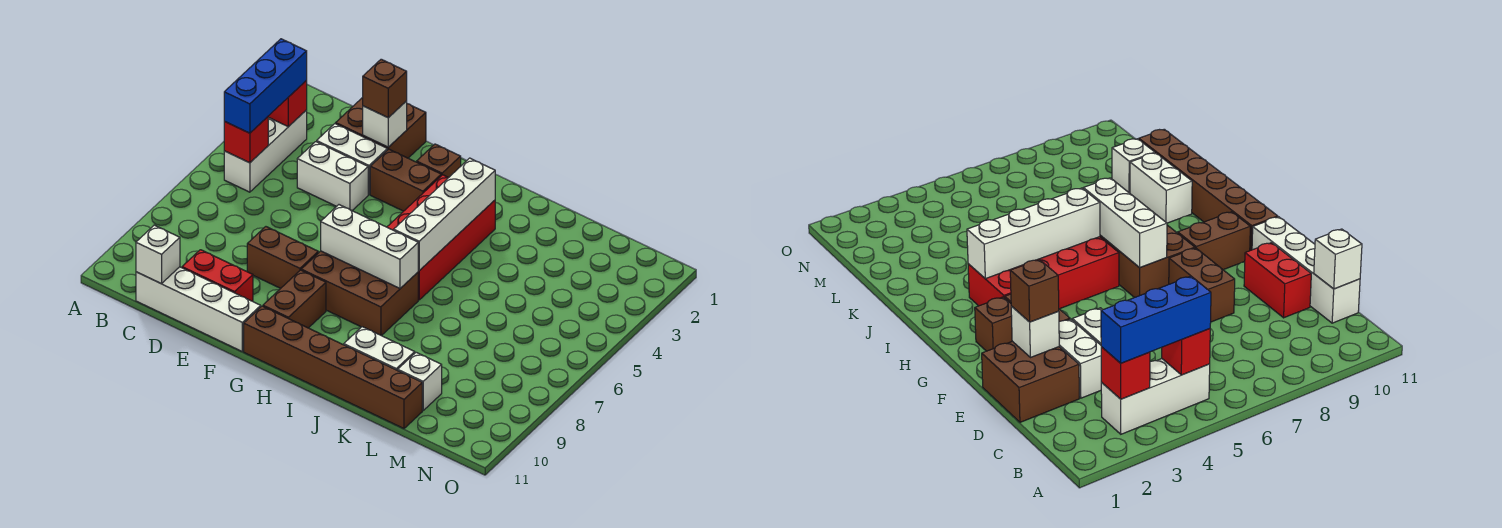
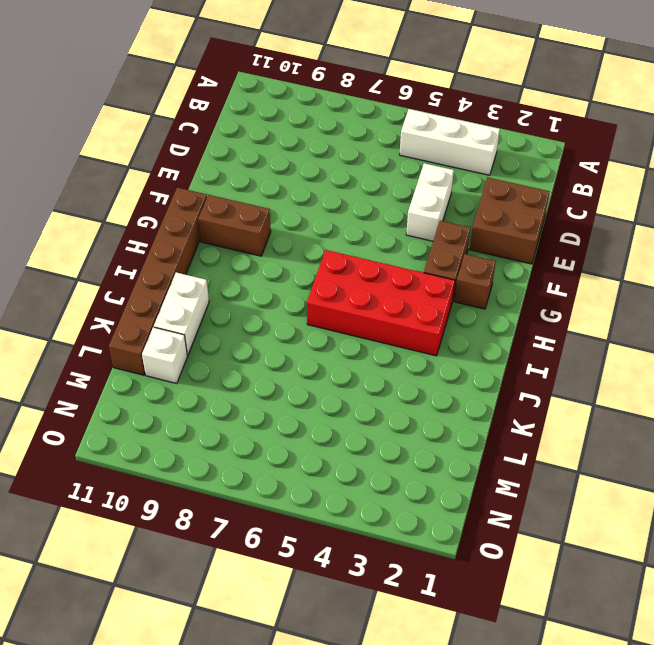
none -> white brick C11:F11 level 1
none -> white brick D3:E3 level 1
none -> red brick D10:E10 level 1

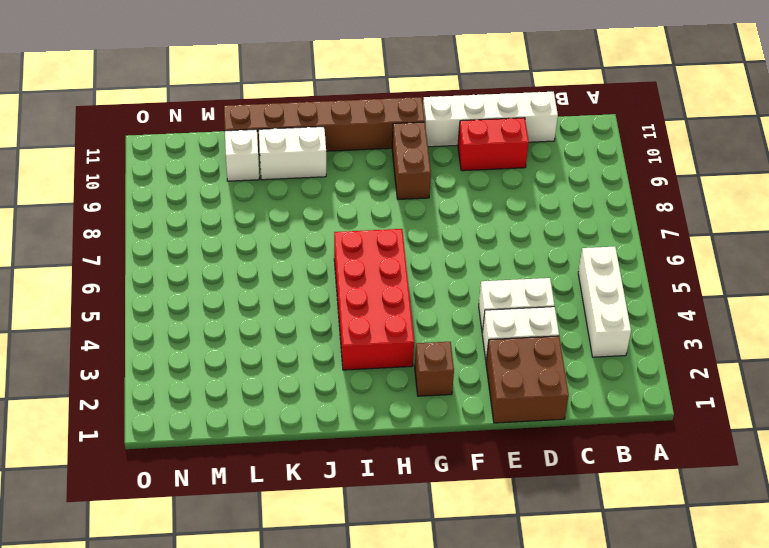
none -> brown brick E8:F8 level 1
none -> brown brick F3:G3 level 1
none -> brown brick G7:I8 level 1

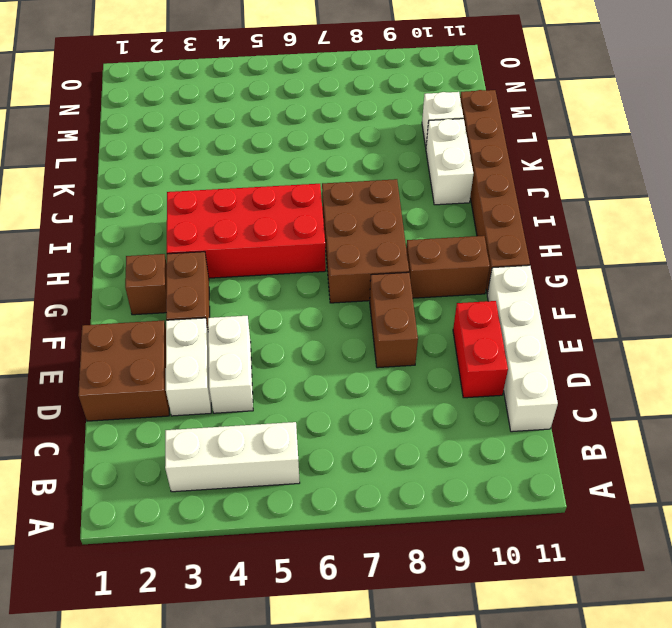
none -> red brick B3 level 2
none -> red brick B5 level 2
none -> white brick C11 level 2

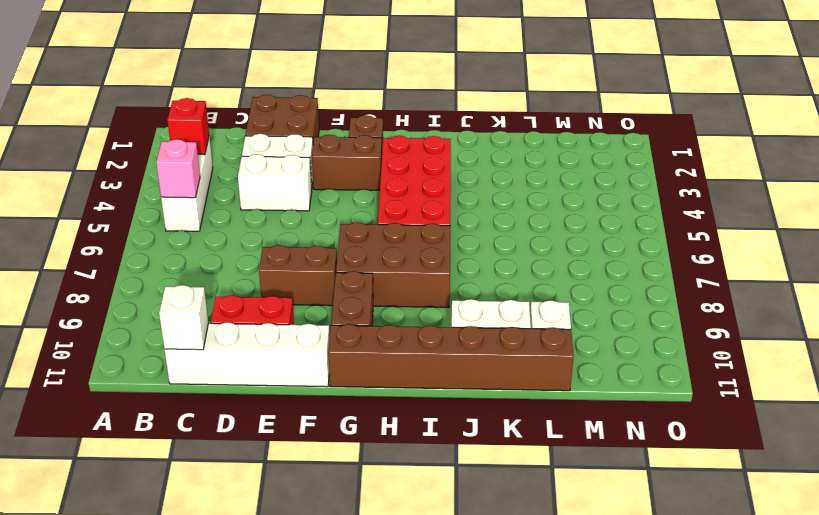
pink brick B5 level 2 -> red brick B5 level 2
none -> white brick E2 level 2
none -> white brick G7:I7 level 2
none -> white brick I3:I6 level 2

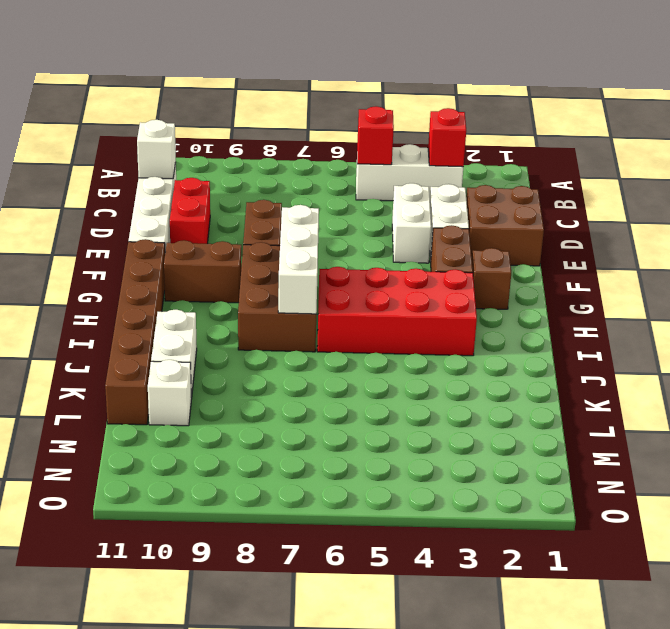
none -> white brick E2 level 2
none -> white brick I3:I6 level 2
none -> blue brick B3:B5 level 3

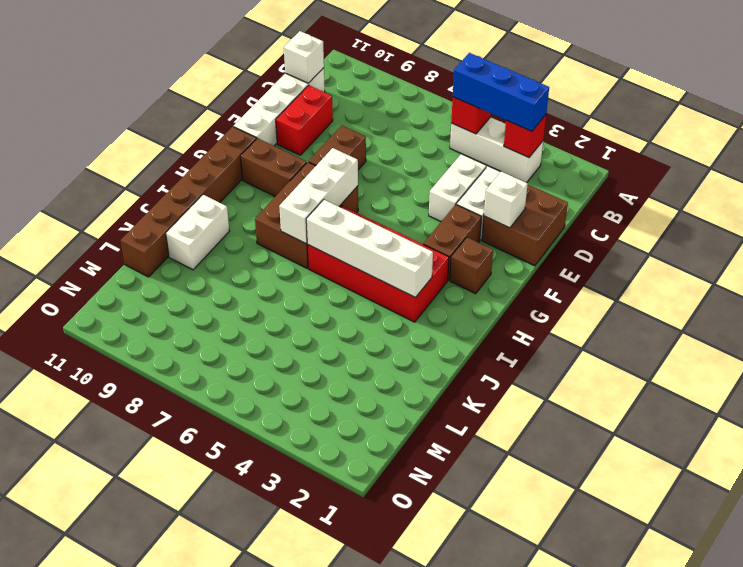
none -> white brick L10 level 1
none -> brown brick E2 level 3

